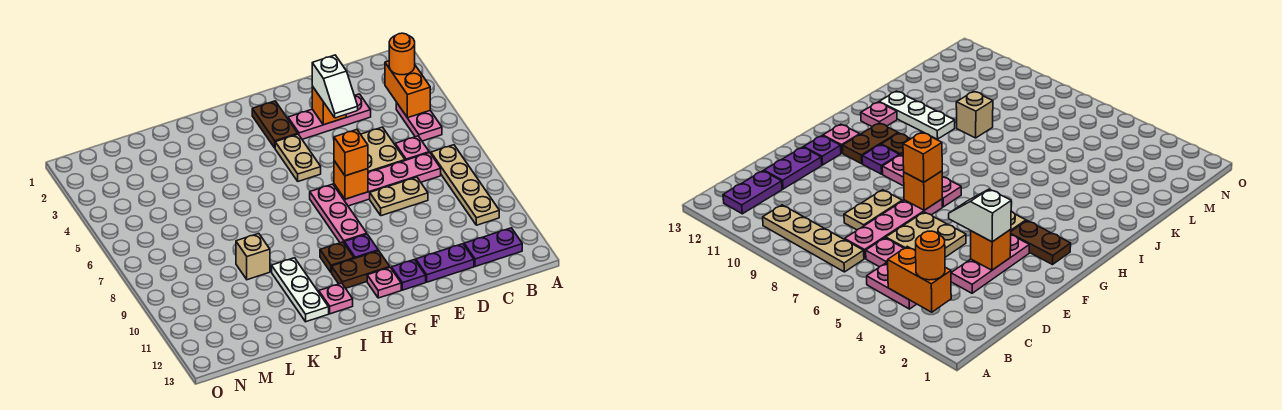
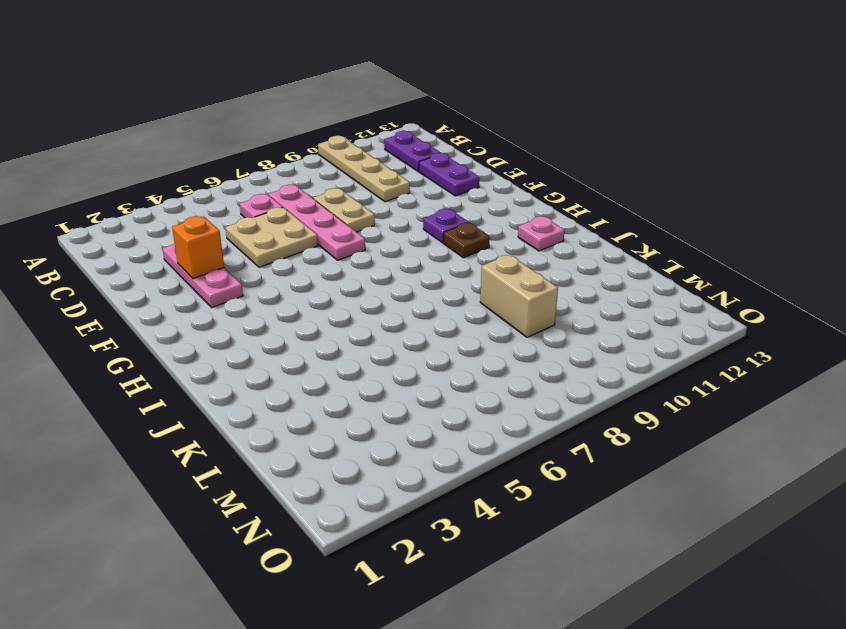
tan plate A10:D10 level 1 -> tan plate B7:B10 level 1
tan brick K9:L9 level 1 -> tan brick K9 level 1
none -> pink plate B4:B5 level 1
none -> purple plate F12 level 1
none -> brown plate G2:G3 level 1

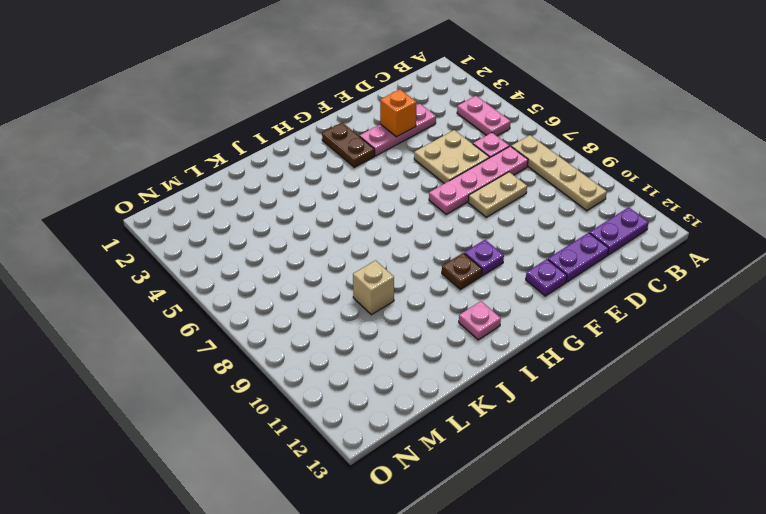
none -> tan plate G4:G5 level 1
none -> pink plate G7:G9 level 1
none -> brown plate G11:H11 level 1

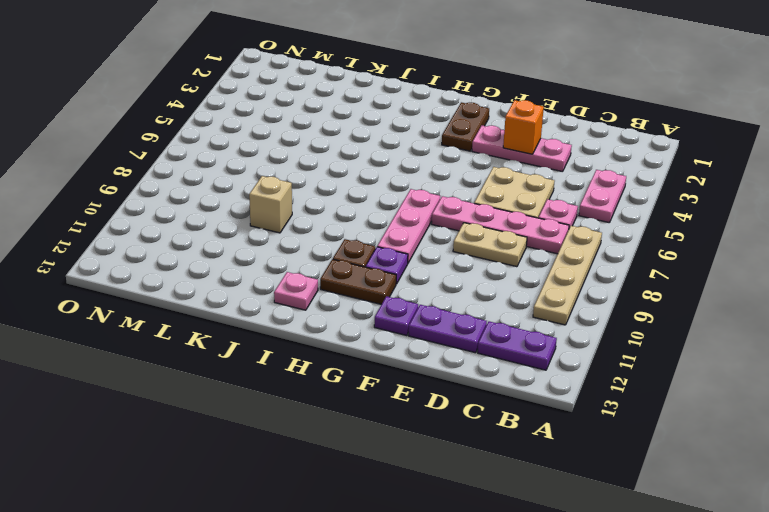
none -> tan plate G4:G5 level 1
none -> pink plate G12 level 1
none -> white plate J10:J12 level 1

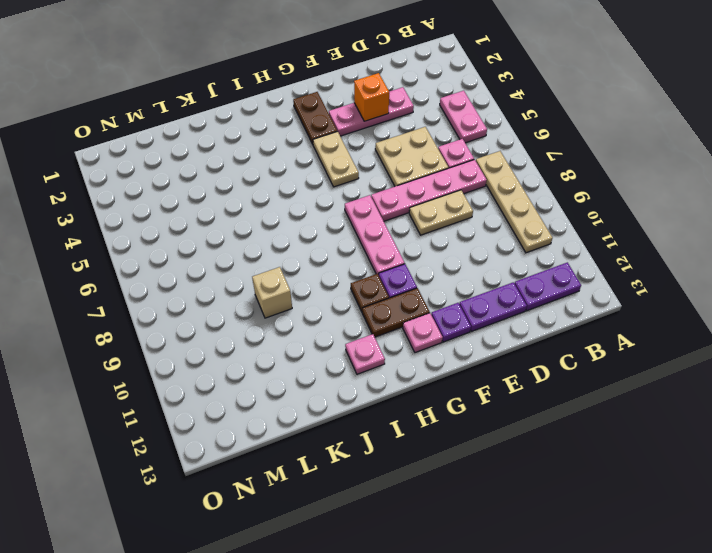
none -> white plate J10:J12 level 1
none -> orange brick B3:B4 level 2
none -> orange brick F7 level 2

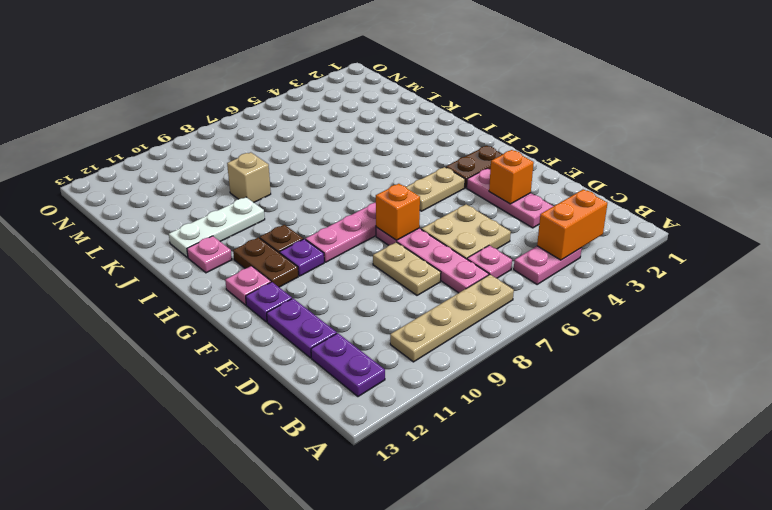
none -> orange round brick B3 level 3
none -> white slope E3:E4 level 3 top 3
none -> orange brick F7 level 3

